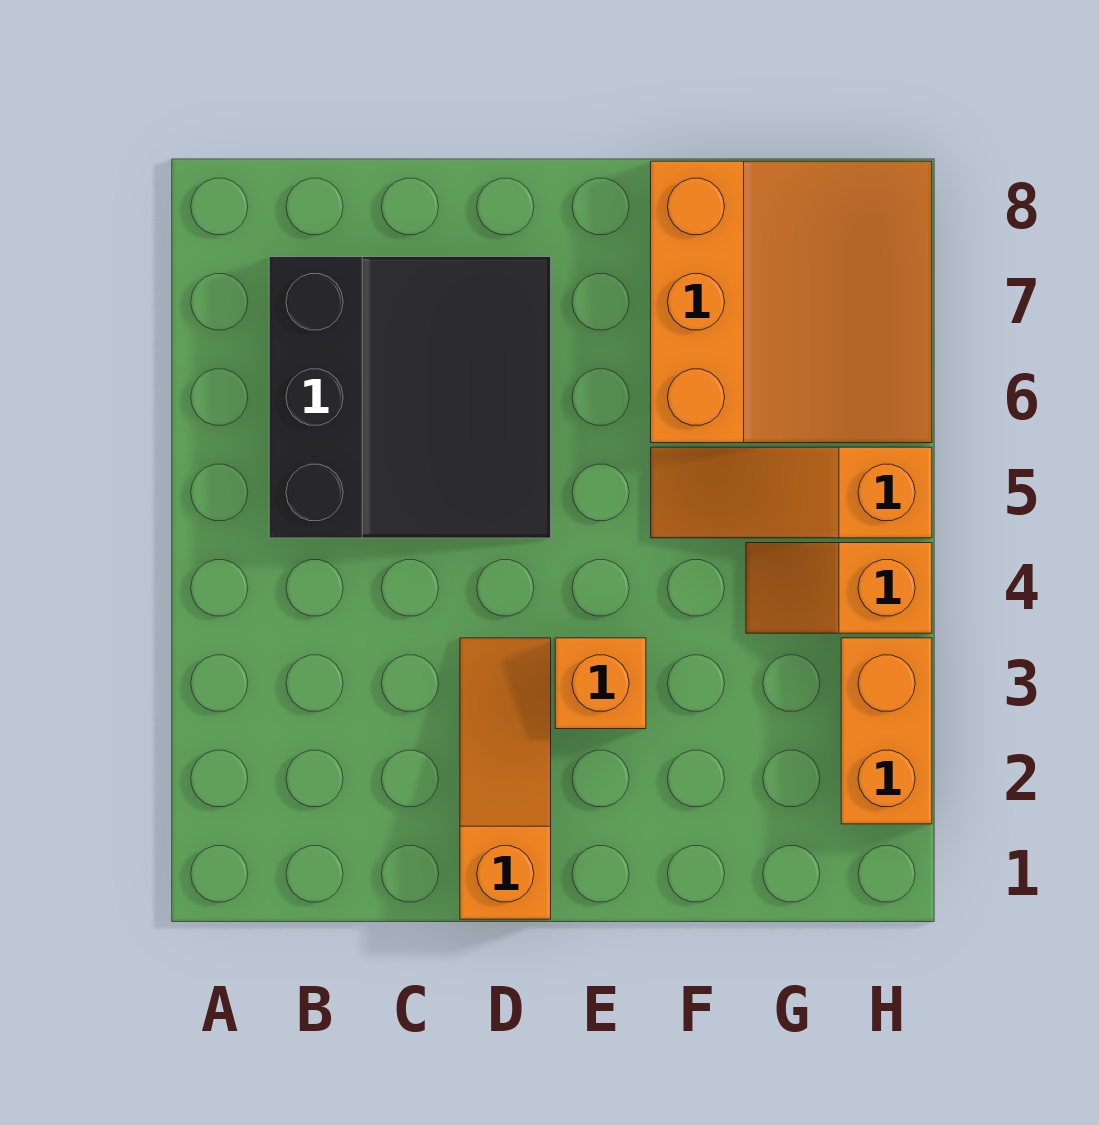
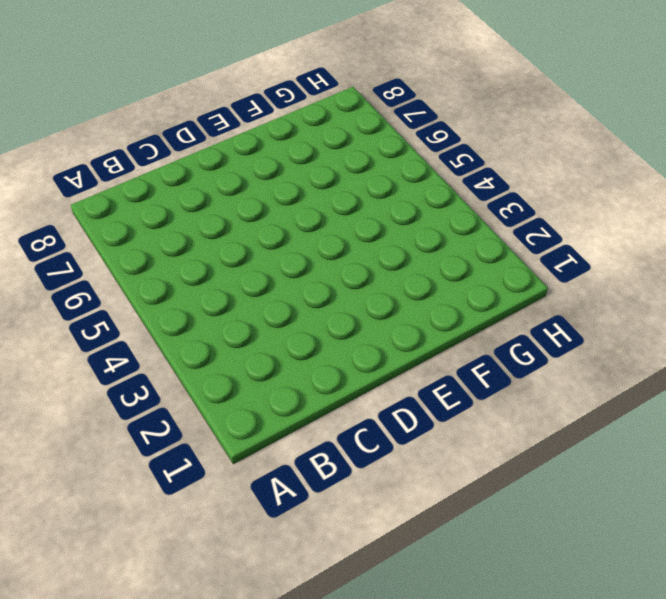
none -> black slope B5:D7 level 1 top B
none -> orange slope D1:D3 level 1 top 1

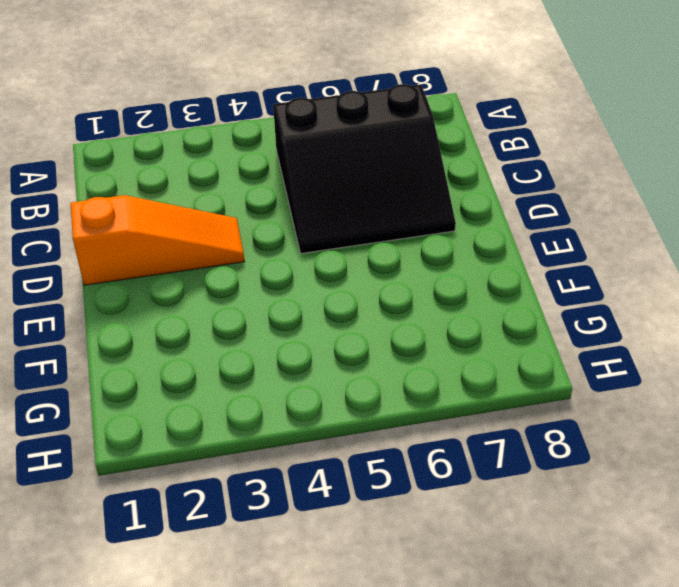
none -> orange brick E3 level 1
none -> orange slope F5:H5 level 1 top H

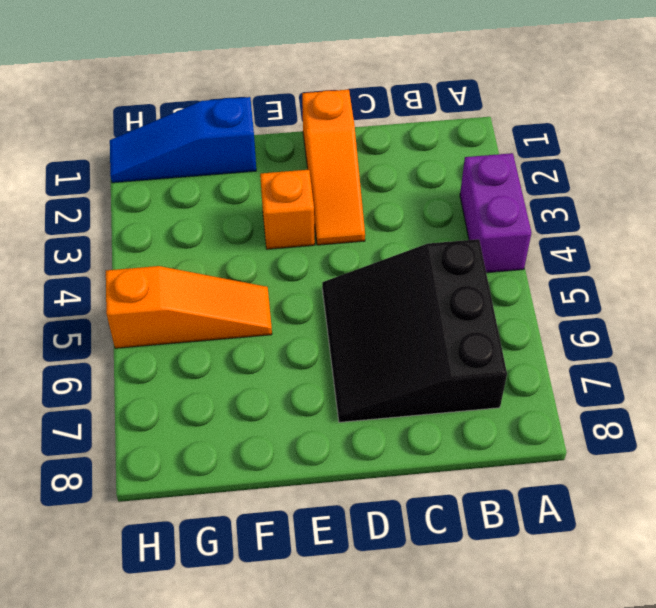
purple brick A3:A4 level 1 -> none
blue slope F1:H1 level 1 top F -> none
none -> orange slope F6:H8 level 1 top F
none -> orange slope G4:H4 level 1 top H

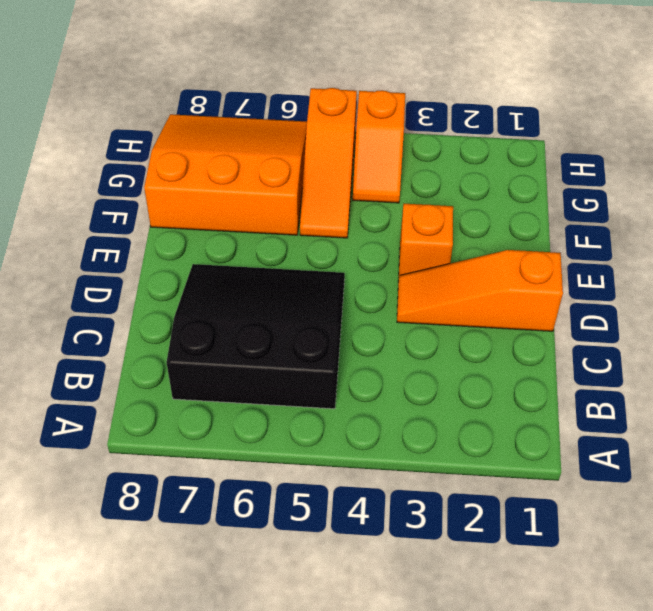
none -> orange brick H2:H3 level 1

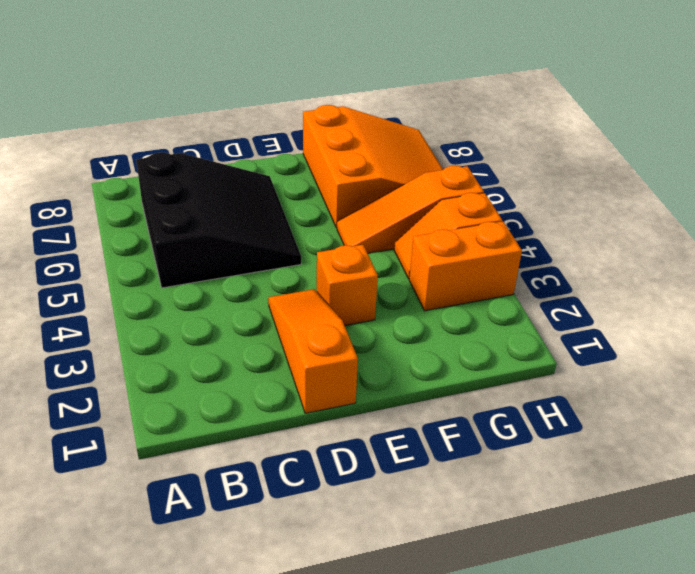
orange brick G3:H3 level 1 -> orange brick H2:H3 level 1

